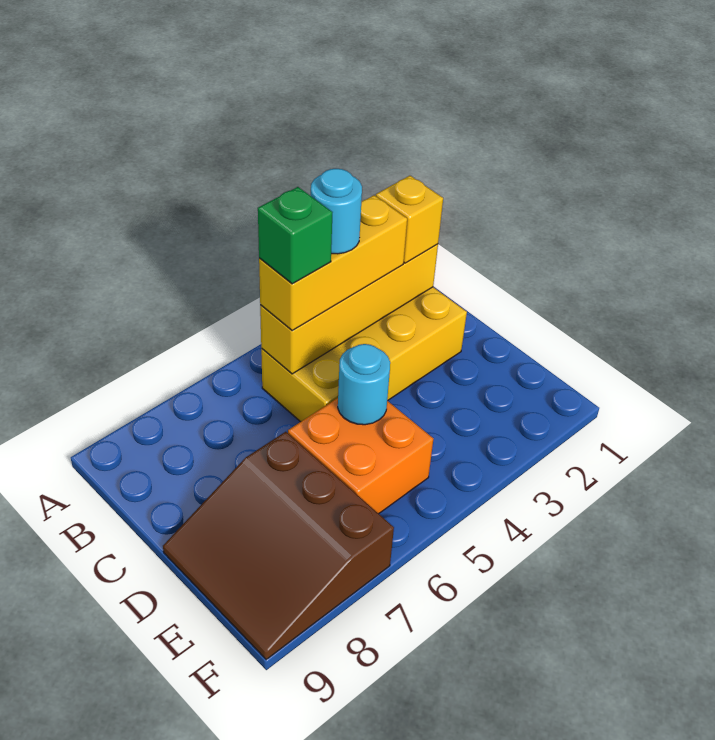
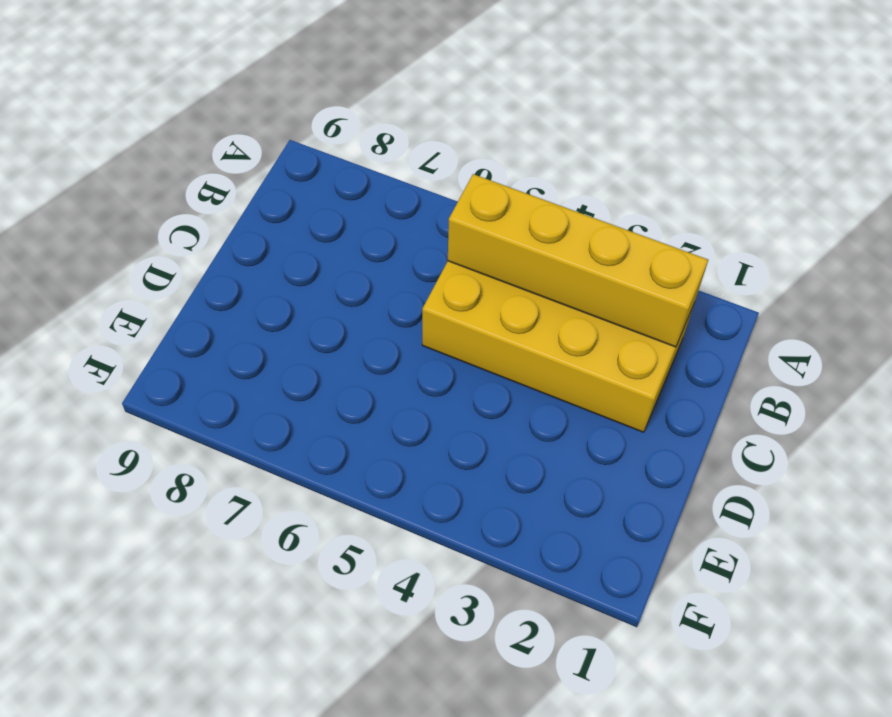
none -> orange brick D5:E6 level 1
none -> brown slope D7:F9 level 1 top 7

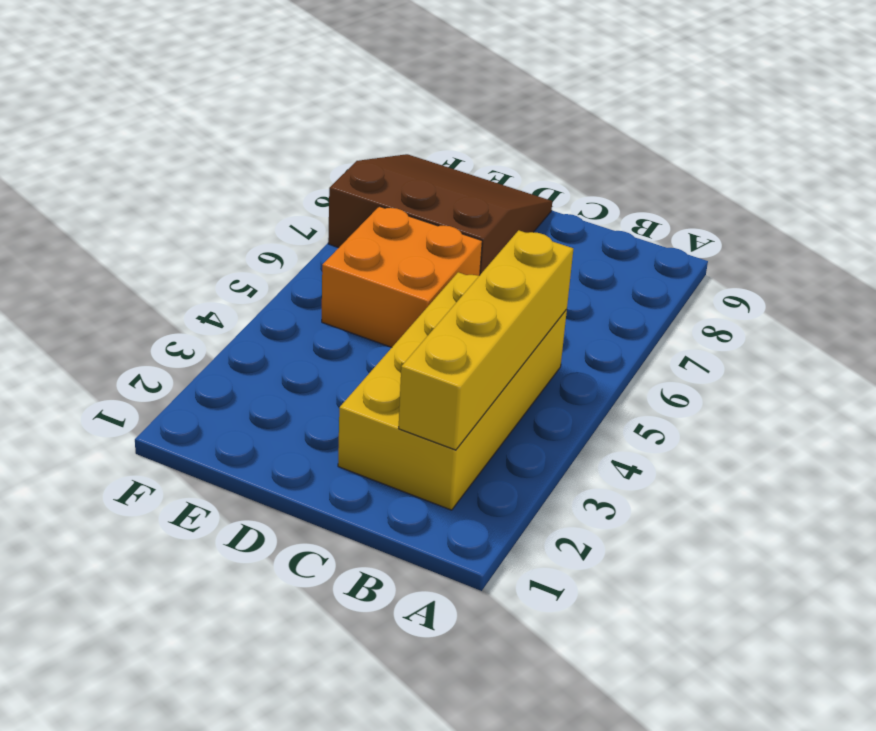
none -> cyan round brick D5 level 2
none -> yellow brick B2 level 3

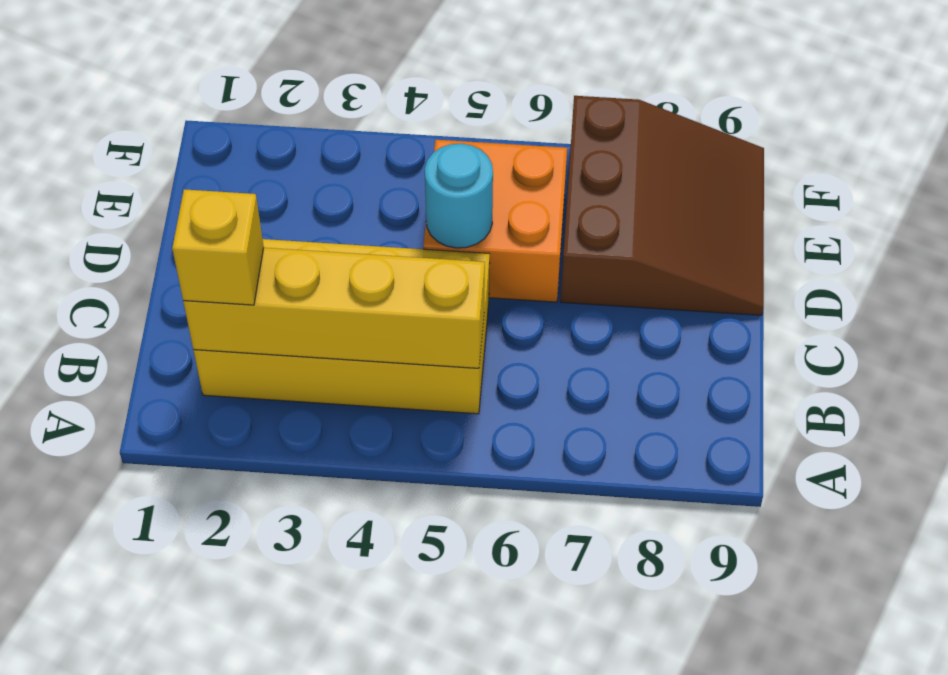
none -> yellow brick B3:B5 level 3
none -> cyan round brick B4 level 4

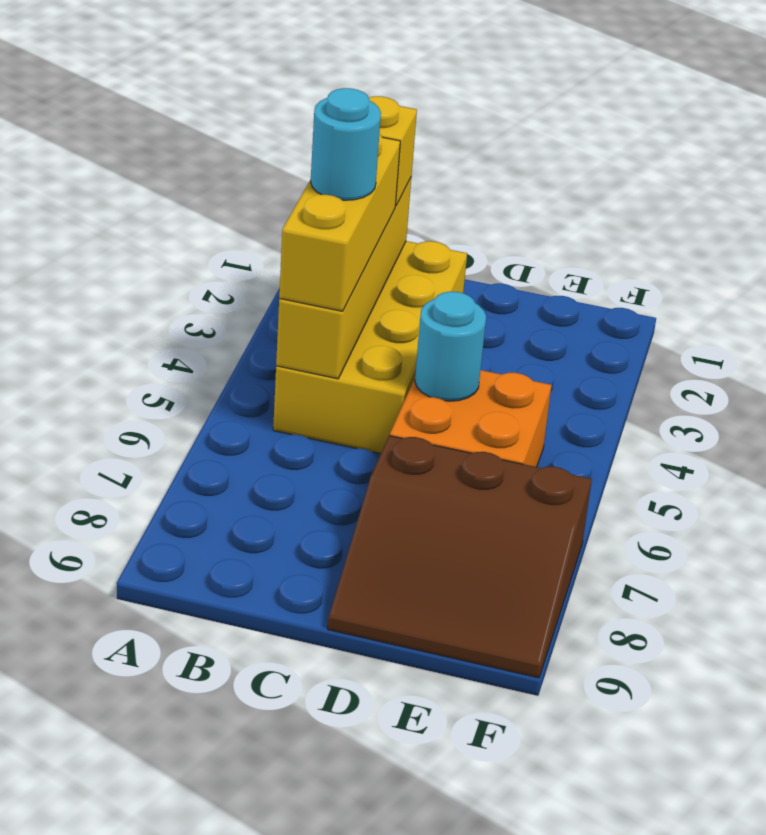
none -> green brick B5 level 4

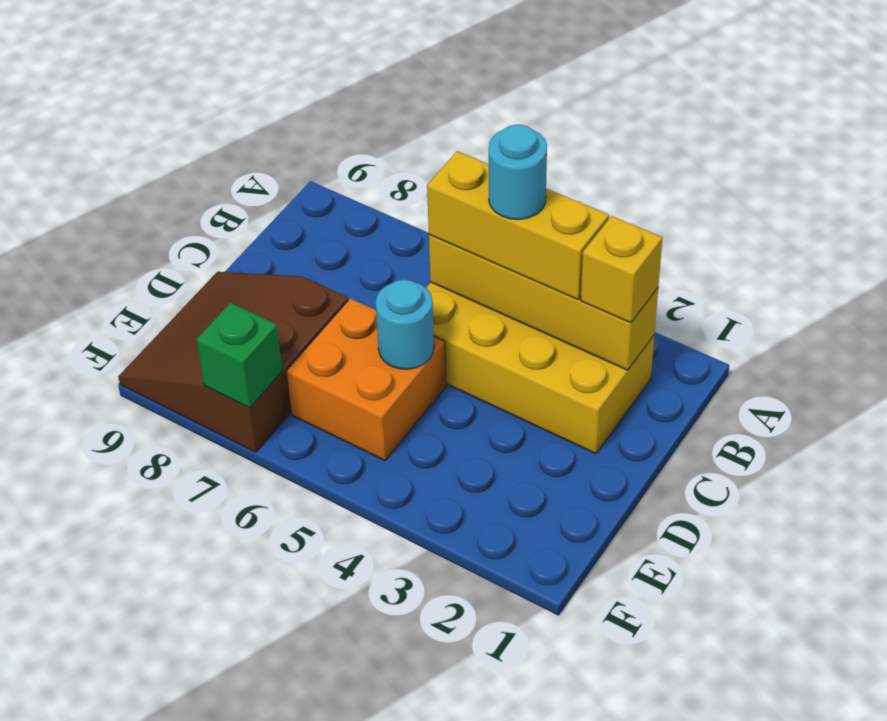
green brick F7 level 2 -> green brick B5 level 4

